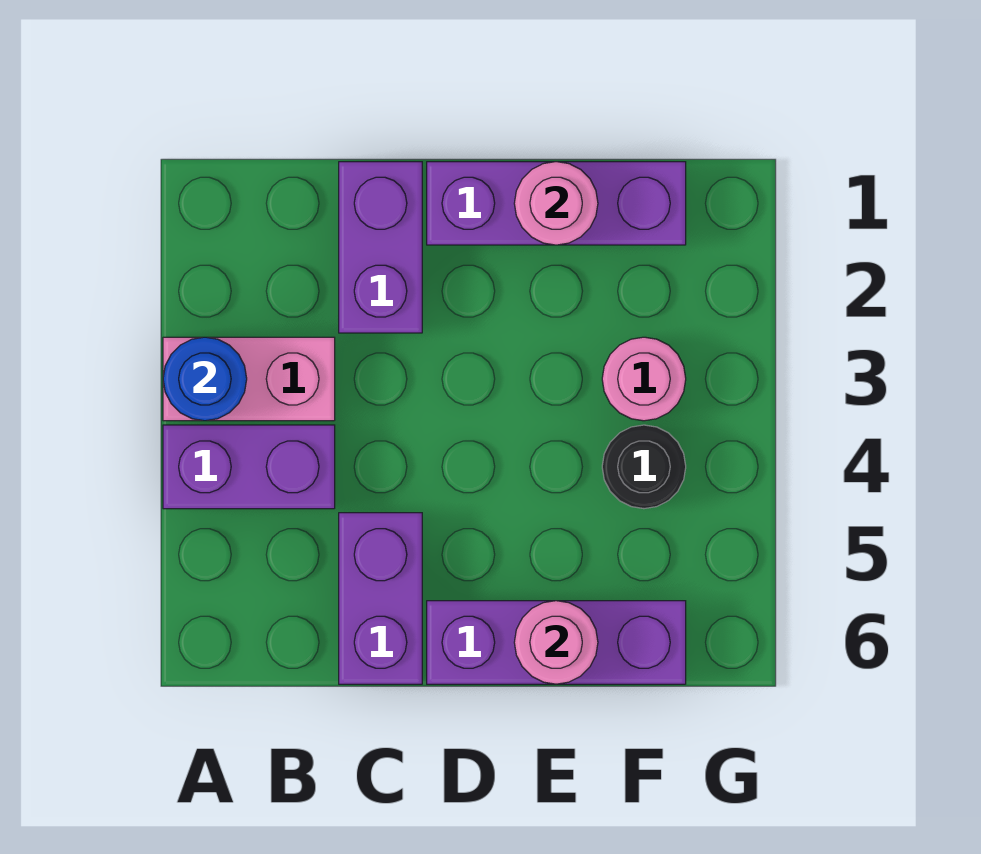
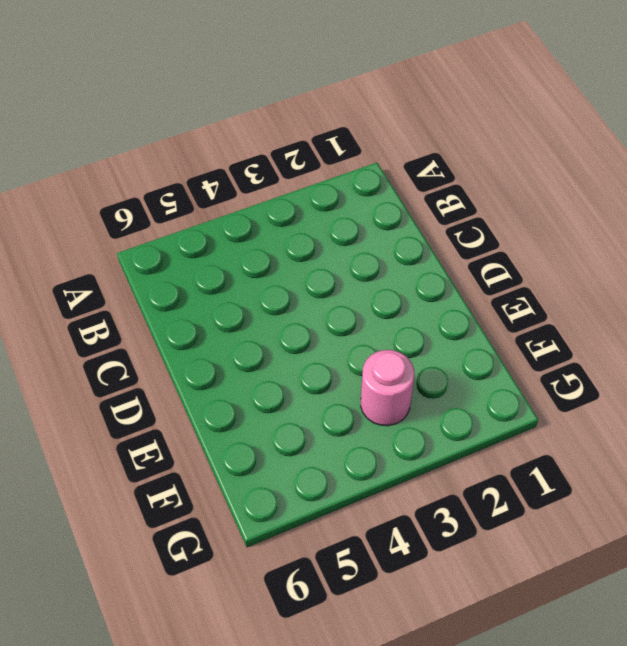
none -> pink brick A3:B3 level 1
none -> purple brick A4:B4 level 1

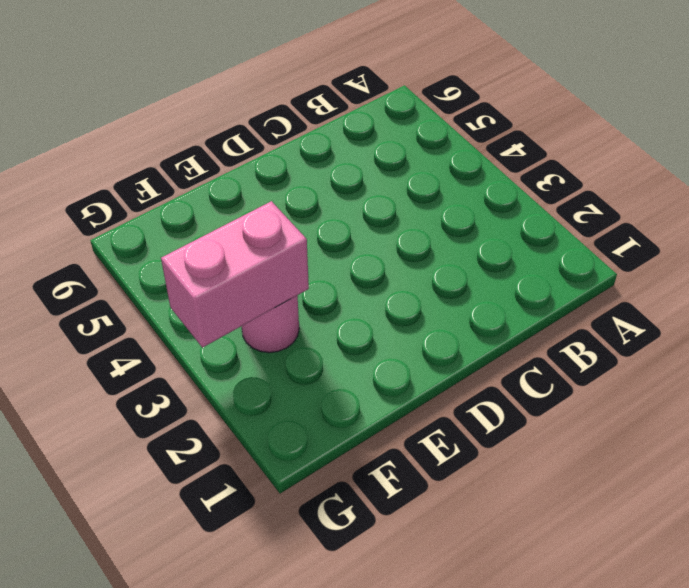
pink brick F3:G3 level 2 -> pink brick A3:B3 level 1
none -> purple brick A4:B4 level 1
none -> purple brick C1:C2 level 1

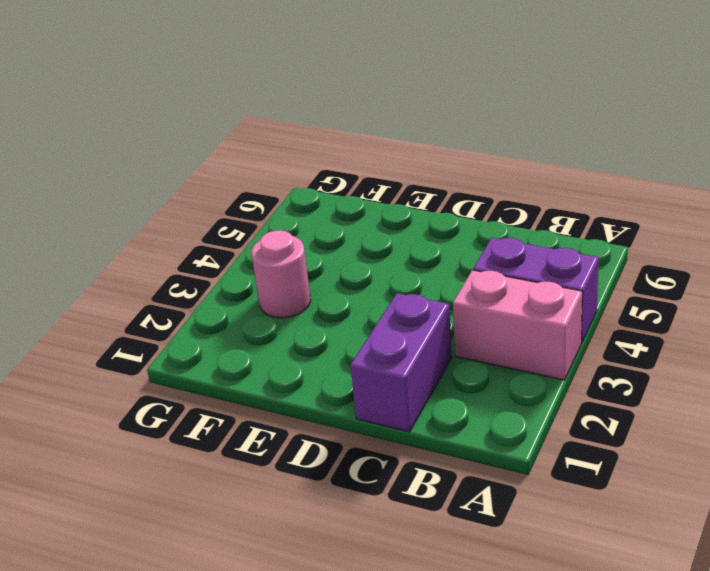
none -> purple brick C5:C6 level 1
none -> purple brick D1:F1 level 1

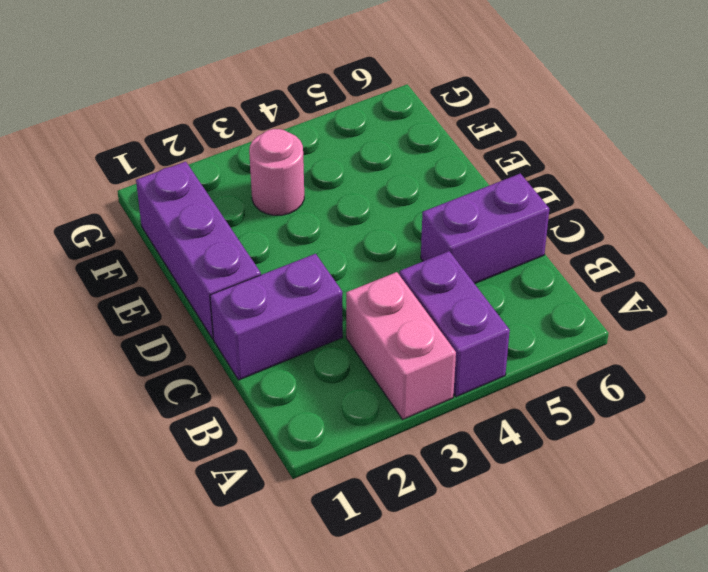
none -> purple brick D6:F6 level 1
none -> black round brick F4 level 1

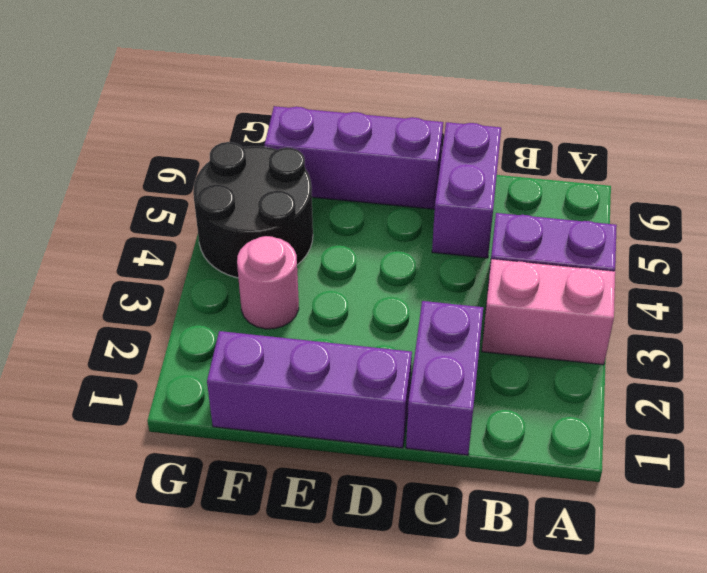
black round brick F4:G5 level 1 -> black round brick F4 level 1
none -> blue round brick A3 level 2
none -> pink round brick E1 level 2

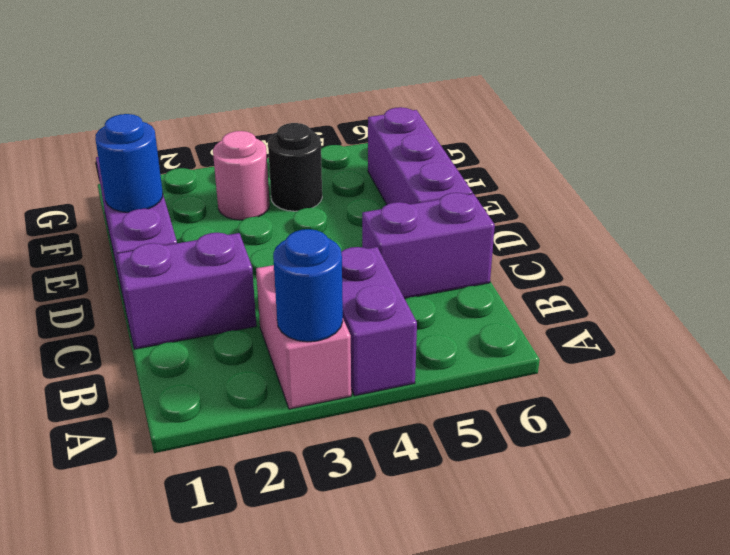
blue round brick E1 level 2 -> pink round brick E1 level 2
none -> pink round brick E6 level 2

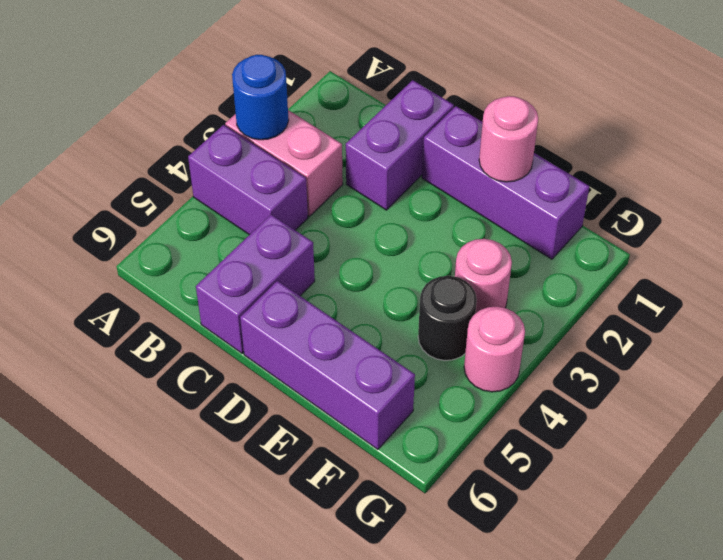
pink round brick G4 level 1 -> pink round brick E6 level 2

